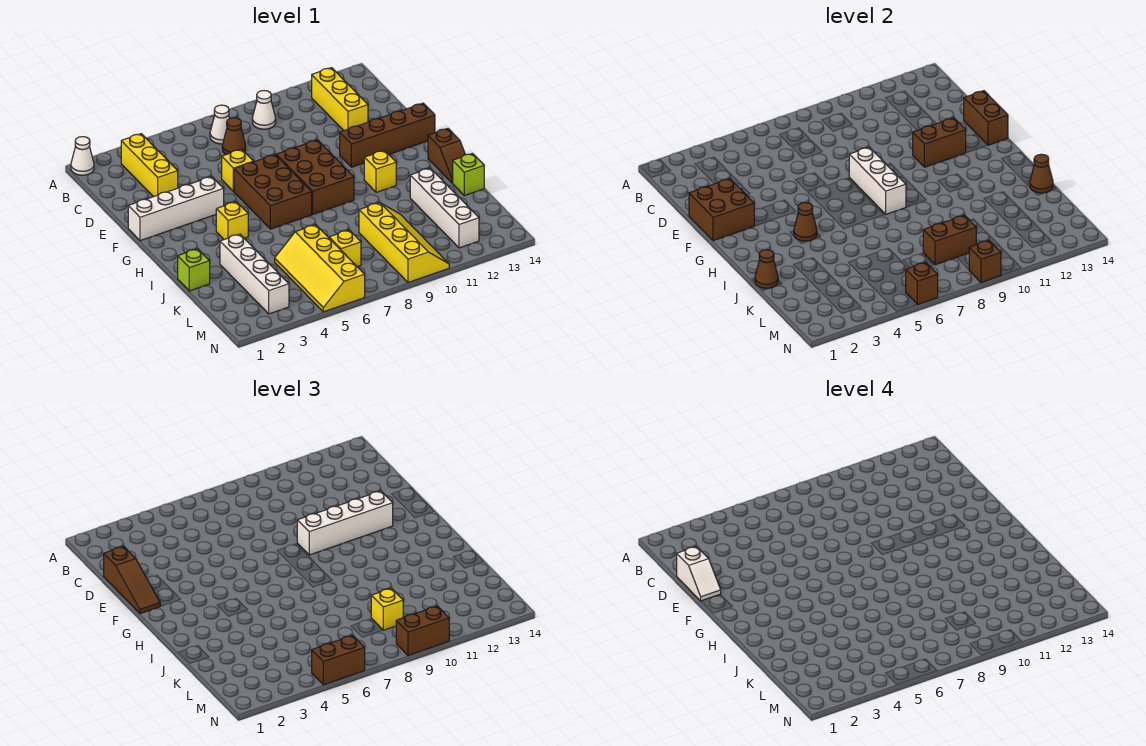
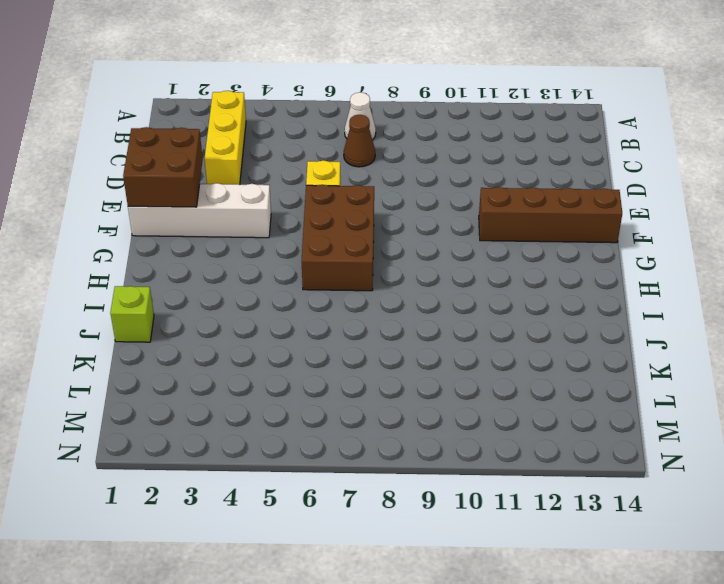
none -> white cone A1 level 1
none -> white cone B9 level 1
none -> yellow brick B12:D12 level 1
none -> brown brick F8:H9 level 1

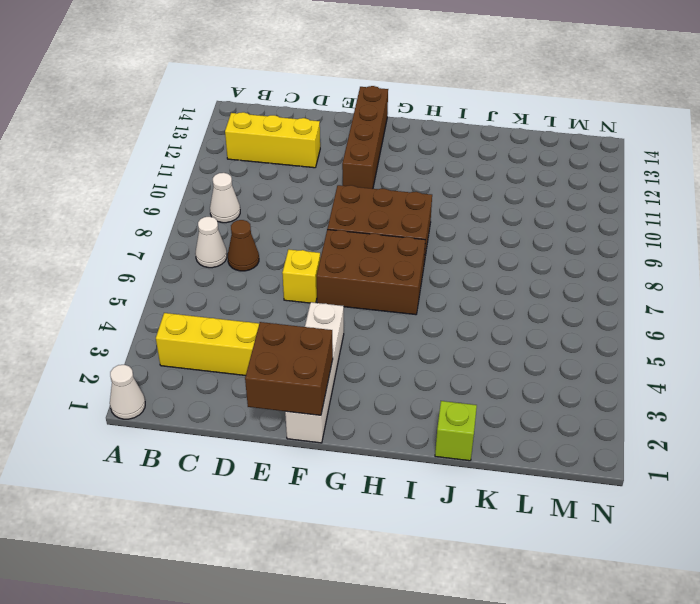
none -> yellow brick H4 level 1
none -> yellow brick H11 level 1
none -> brown slope H14:I14 level 1 top H
none -> white brick J3:M3 level 1

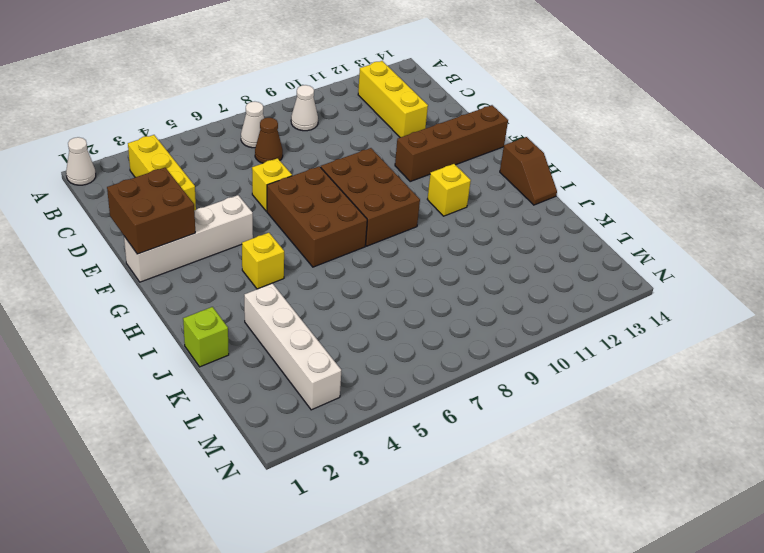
none -> white brick J12:M12 level 1
none -> lime brick J14 level 1
none -> yellow slope K5:N6 level 1 top 6
none -> yellow slope K9:N10 level 1 top 9

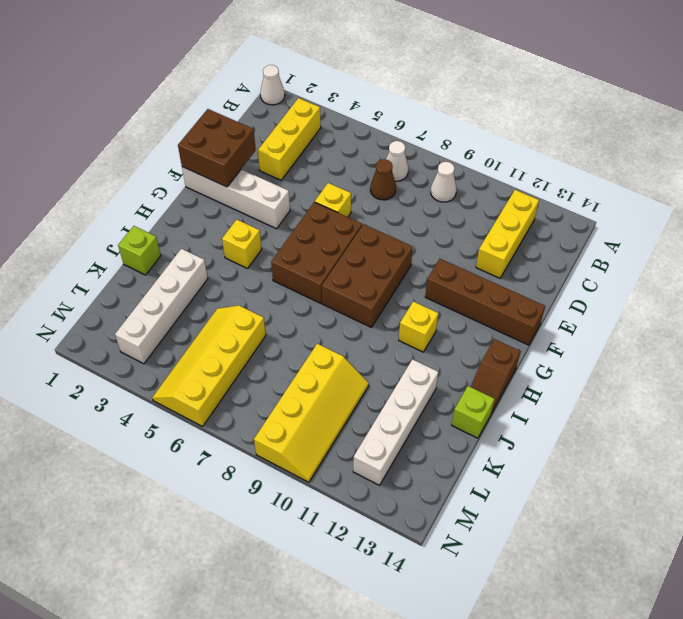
none -> yellow brick L7 level 1
none -> brown brick E14:F14 level 2
none -> white brick F8:H8 level 2
none -> brown brick F11:F12 level 2

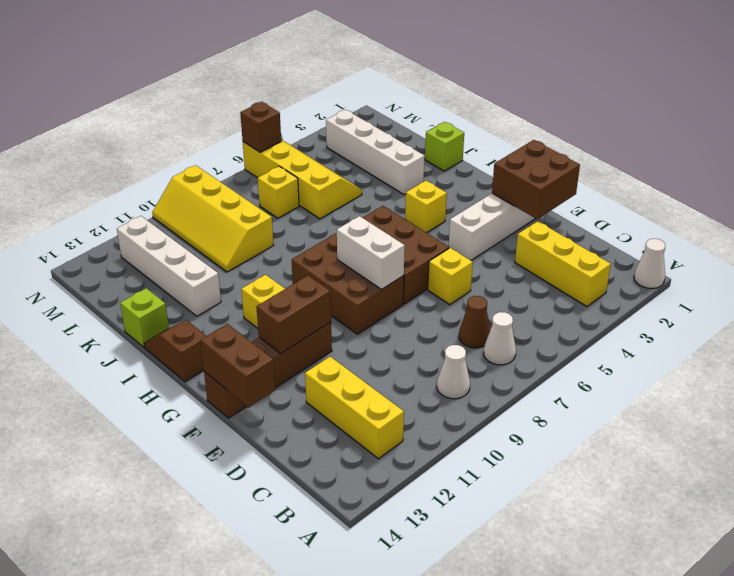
white brick F8:G8 level 2 -> white brick F8:H8 level 2
none -> brown cone H4 level 2
none -> brown cone J1 level 2
none -> brown cone J14 level 2
none -> brown brick L8:L9 level 2

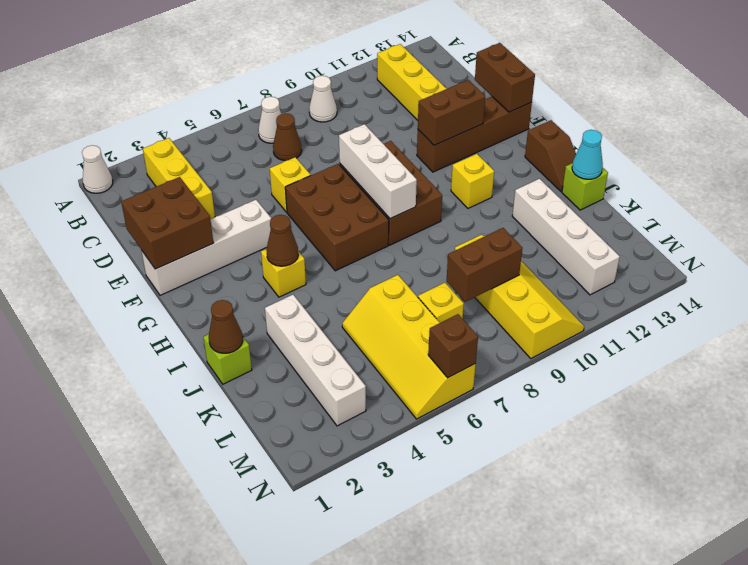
cyan cone J14 level 2 -> brown cone J14 level 2
none -> brown brick N9 level 2
none -> brown slope D1:F1 level 3 top D
none -> white brick F9:F12 level 3
none -> yellow brick L9 level 3

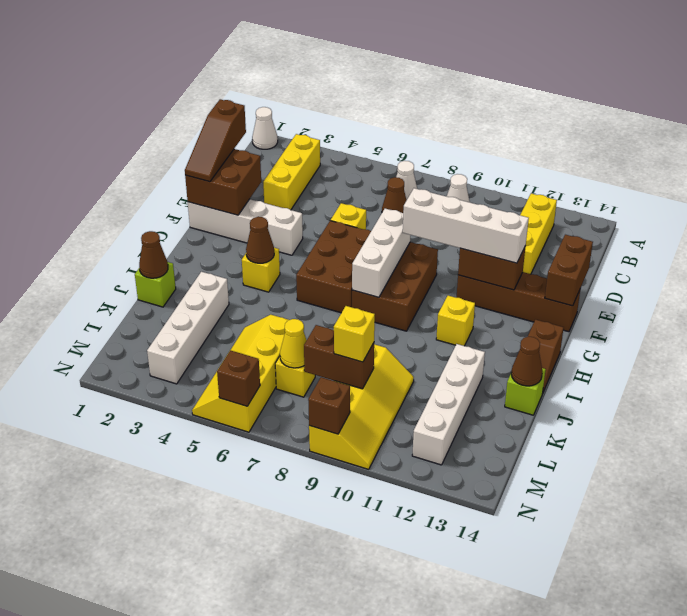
yellow cone L7 level 2 -> none
none -> brown brick N5:N6 level 3
none -> brown brick N9:N10 level 3
none -> white slope D1:E1 level 4 top D

